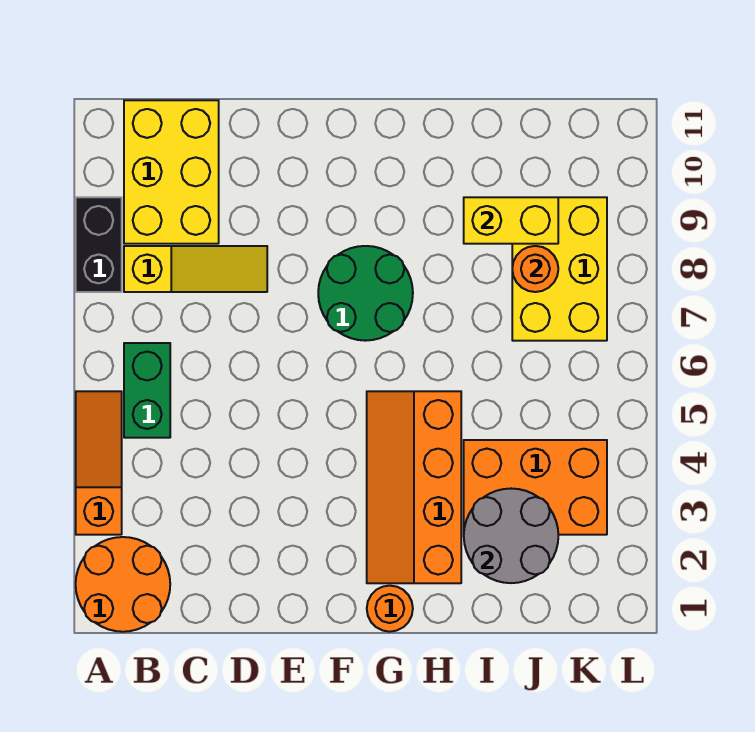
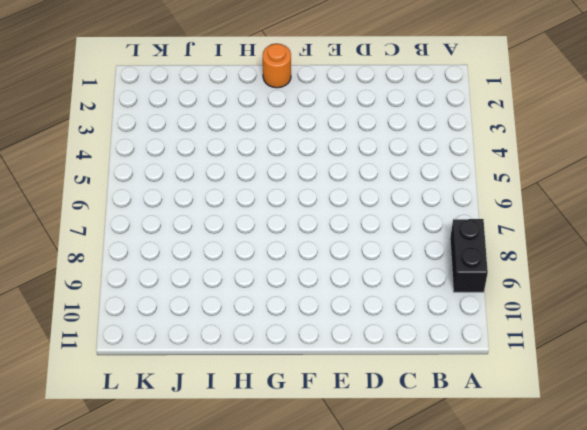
none -> orange round brick A1:B2 level 1
none -> orange slope A3:A5 level 1 top 3
none -> green brick B5:B6 level 1

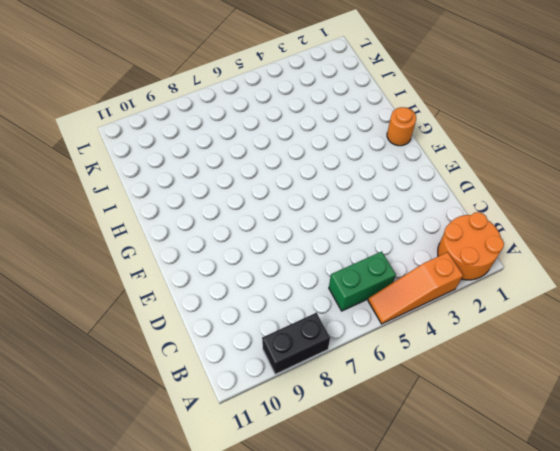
none -> yellow slope B8:D8 level 1 top B
none -> yellow brick B9:C11 level 1
none -> green round brick F7:G8 level 1

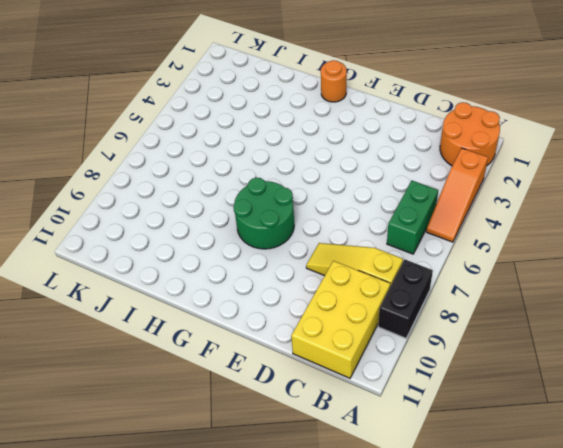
none -> orange slope G2:H5 level 1 top H
none -> orange brick I3:K4 level 1
none -> yellow brick J7:K9 level 1

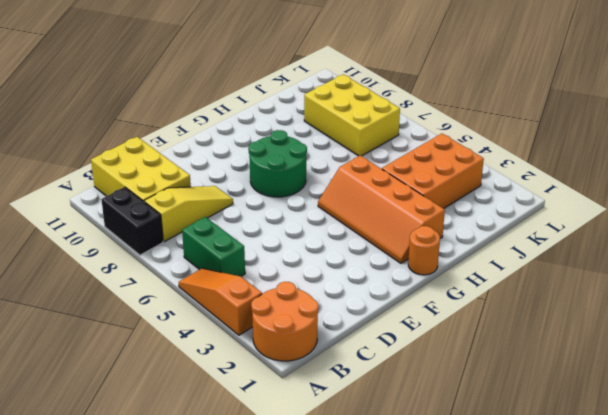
none -> grey round brick I2:J3 level 2
none -> yellow brick I9:J9 level 2
none -> orange round brick J8 level 2

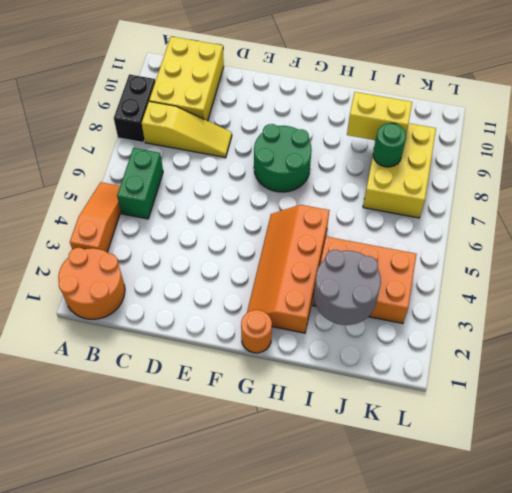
green round brick J8 level 2 -> orange round brick J8 level 2

